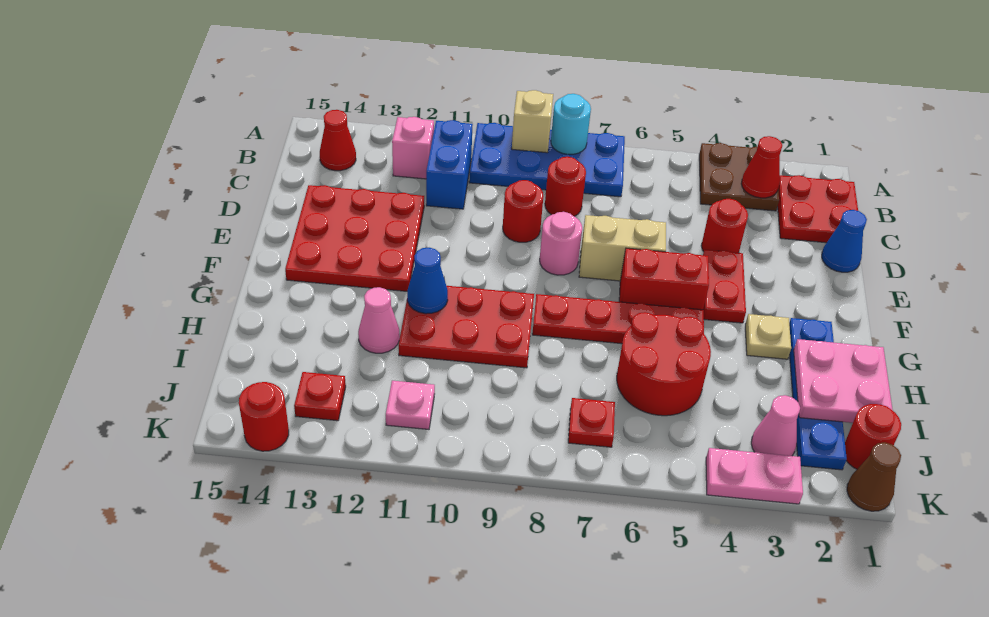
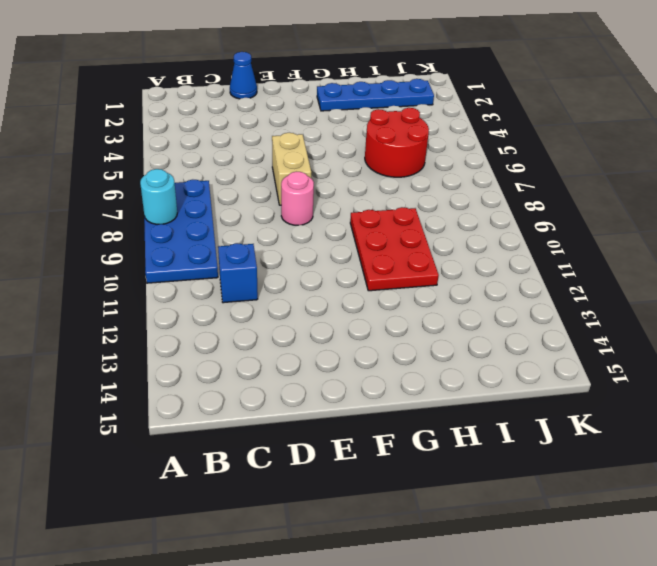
blue brick C11 level 1 -> blue brick B11:C11 level 1
none -> brown plate A3:B4 level 1
none -> red plate B1:C2 level 1
none -> pink brick B12 level 1
none -> red cone B14 level 1

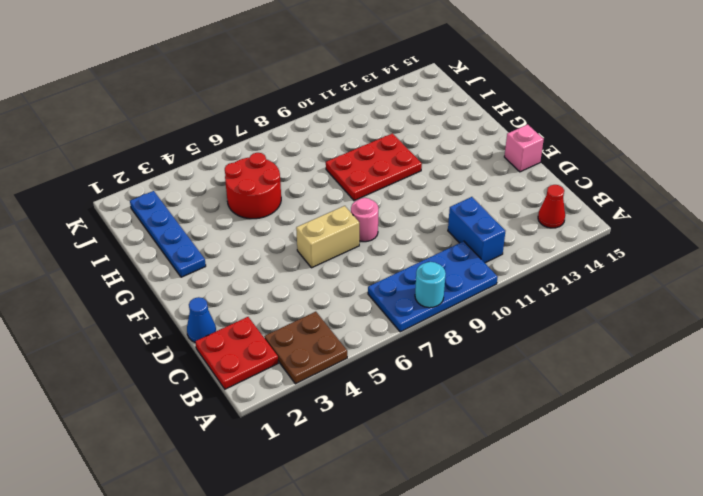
pink brick E15 level 1 -> pink brick B12 level 1
none -> red round brick C8 level 1
none -> red round brick D4 level 1
none -> red round brick D9 level 1
none -> red plate D12:F14 level 1

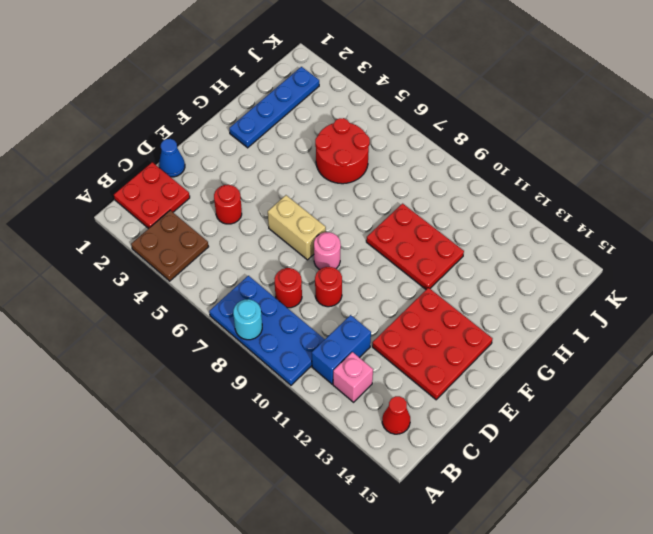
none -> red plate E4:F4 level 1
none -> red brick F5:F6 level 1
none -> tan plate G3 level 1
none -> red plate G5:G8 level 1

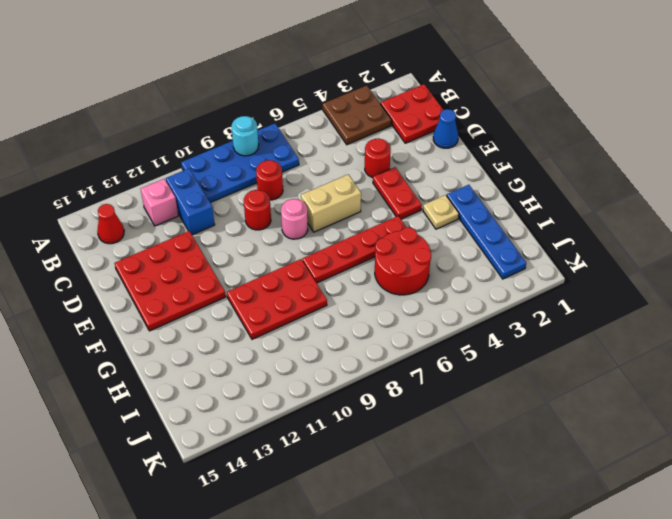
none -> red brick F5:F6 level 1
none -> pink cone H12 level 1
none -> red round brick J1 level 1
none -> pink cone J3 level 1

